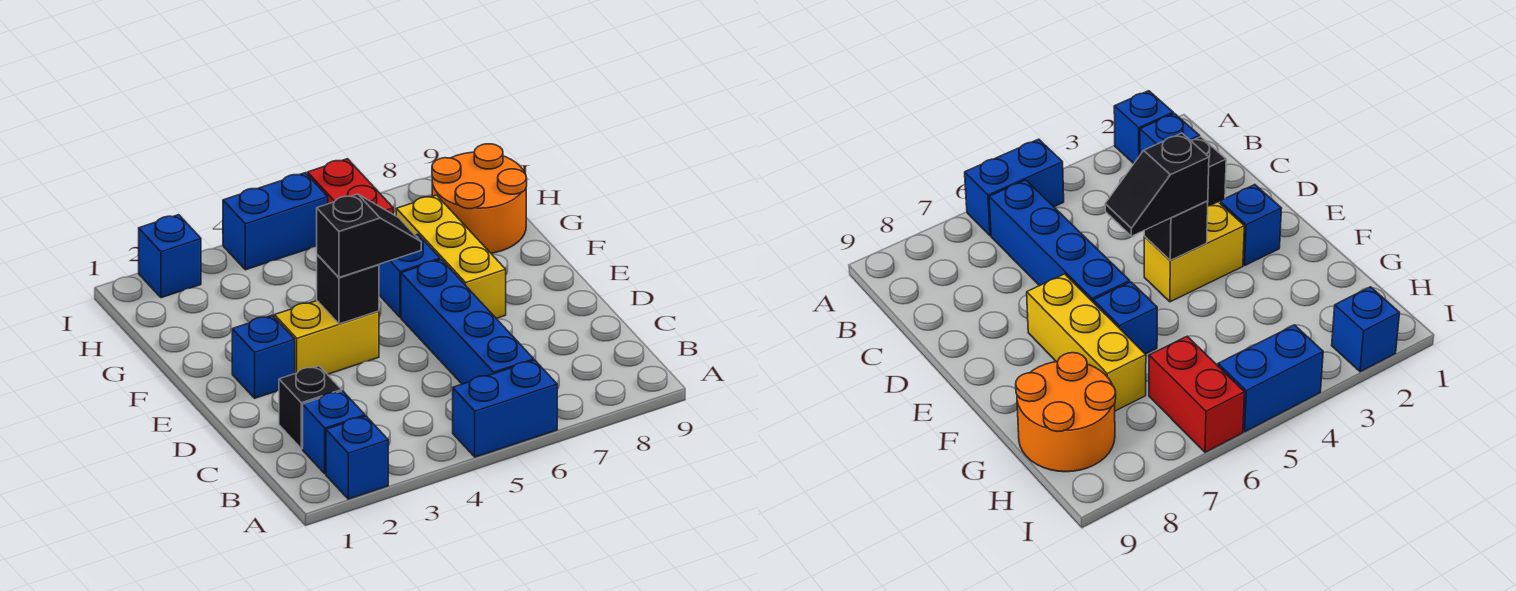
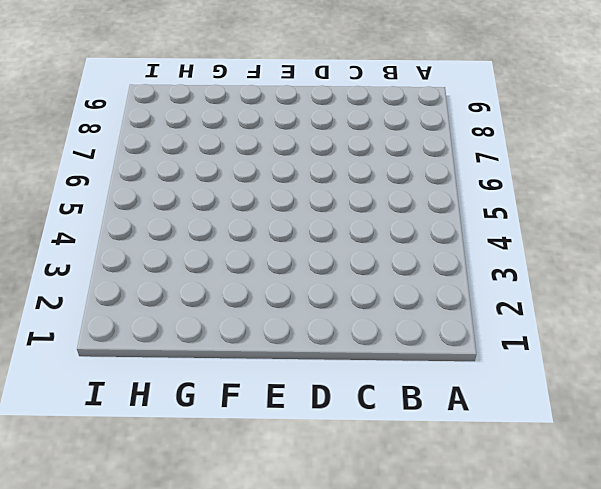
none -> blue brick A2 level 1
none -> blue brick A5:A6 level 1
none -> blue brick B2 level 1

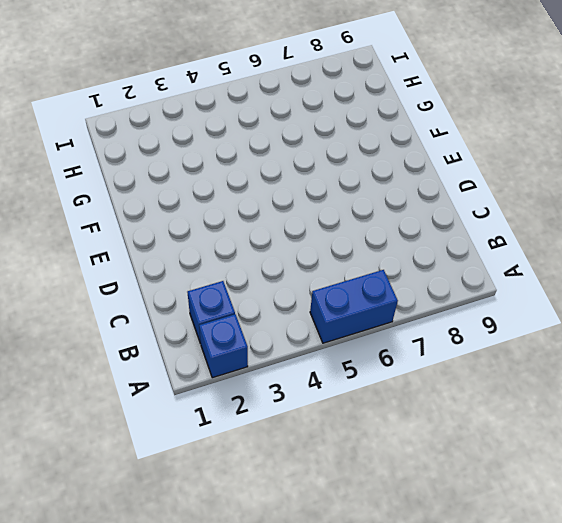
none -> blue brick B6:E6 level 1
none -> black brick C2 level 1
none -> blue brick E2 level 1

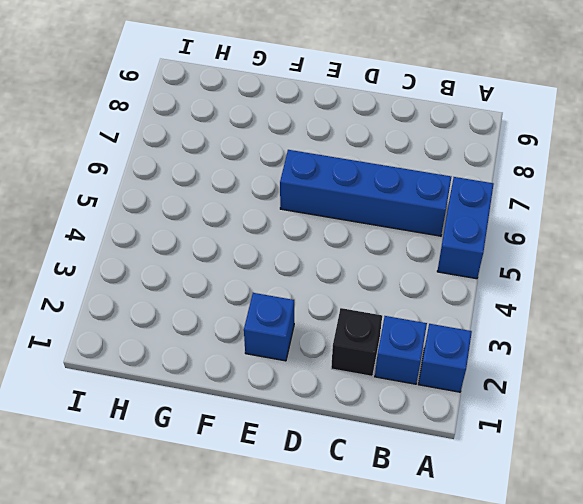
none -> yellow brick E3:E4 level 1
none -> yellow brick E7:G7 level 1
none -> blue brick F6 level 1

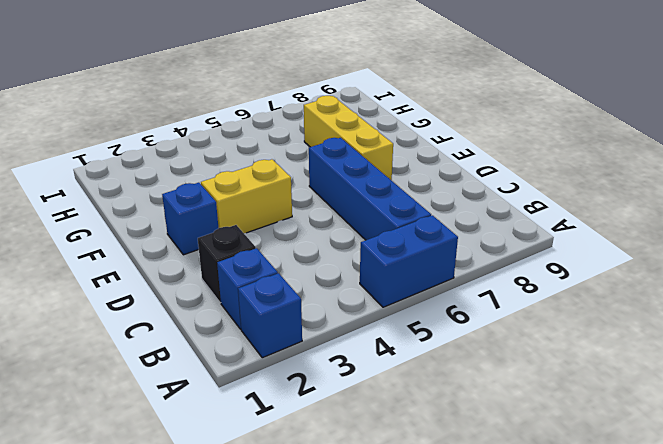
none -> blue brick F6 level 1
none -> orange round brick G8:H9 level 1
none -> red brick H6:I6 level 1

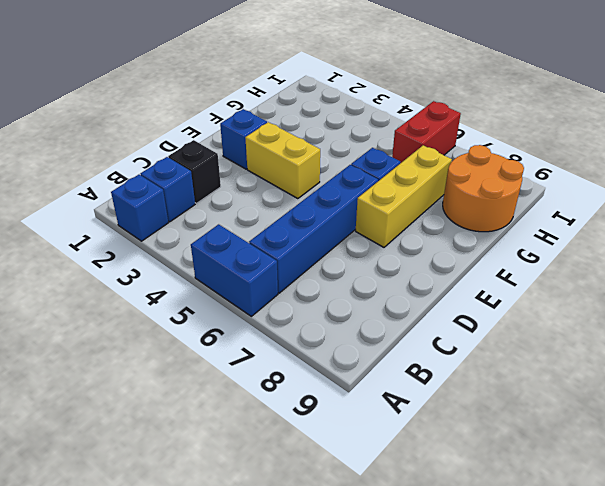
none -> blue brick I2 level 1
none -> blue brick I4:I5 level 1
none -> black brick E4 level 2

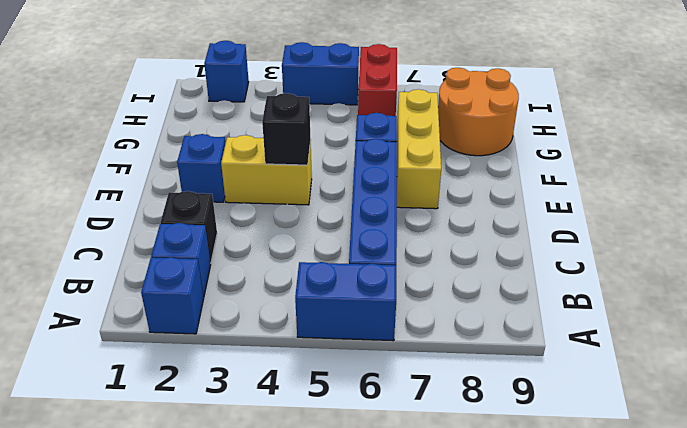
none -> black slope E4:E5 level 3 top 4

